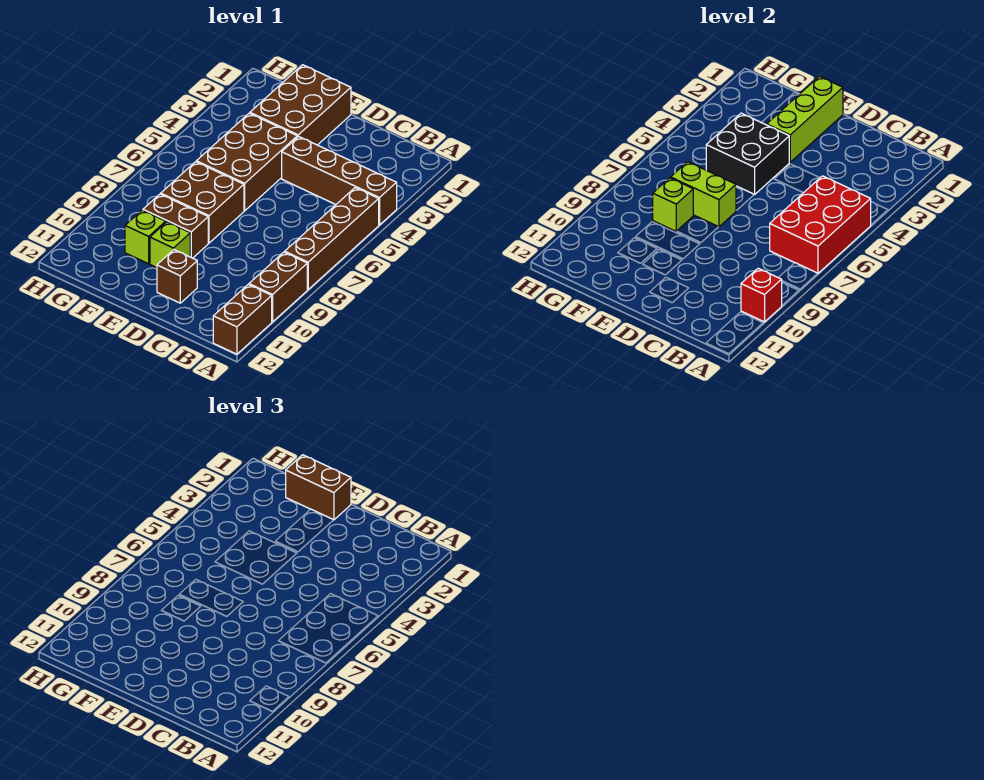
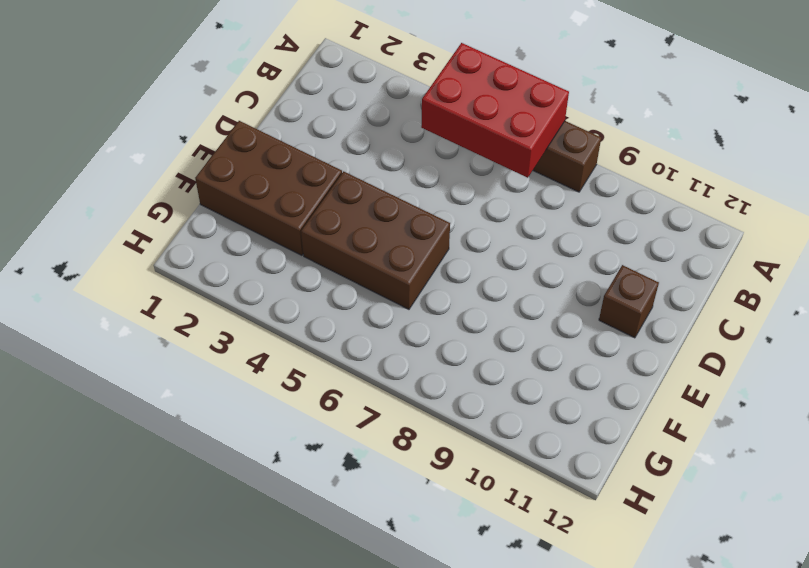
none -> brown brick A4:D4 level 1
none -> brown brick A9:A10 level 1
none -> brown brick A11:A12 level 1

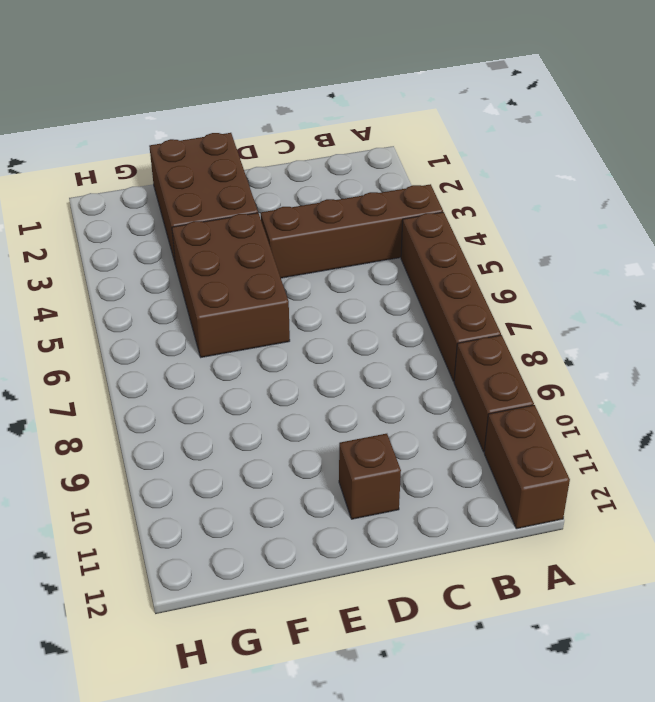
none -> brown brick E7:F8 level 1
none -> brown brick E9:F9 level 1
none -> lime brick E10 level 1

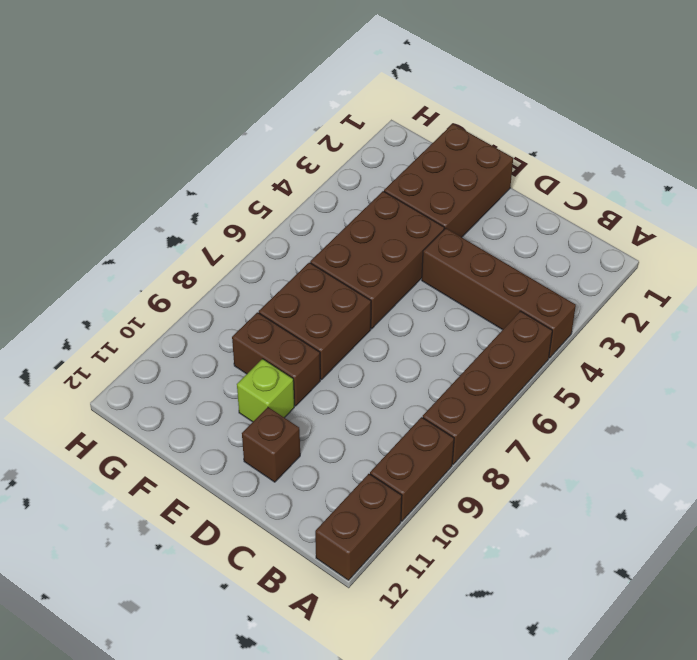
none -> lime brick F10 level 1
none -> red brick A5:B7 level 2
none -> red brick A10 level 2

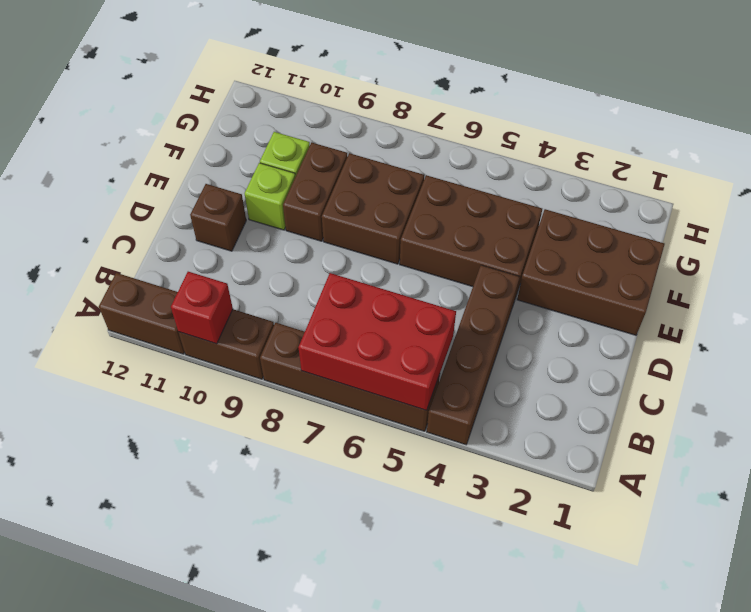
none -> lime brick E1:E3 level 2
none -> black brick E4:F5 level 2
none -> lime brick E7:F7 level 2

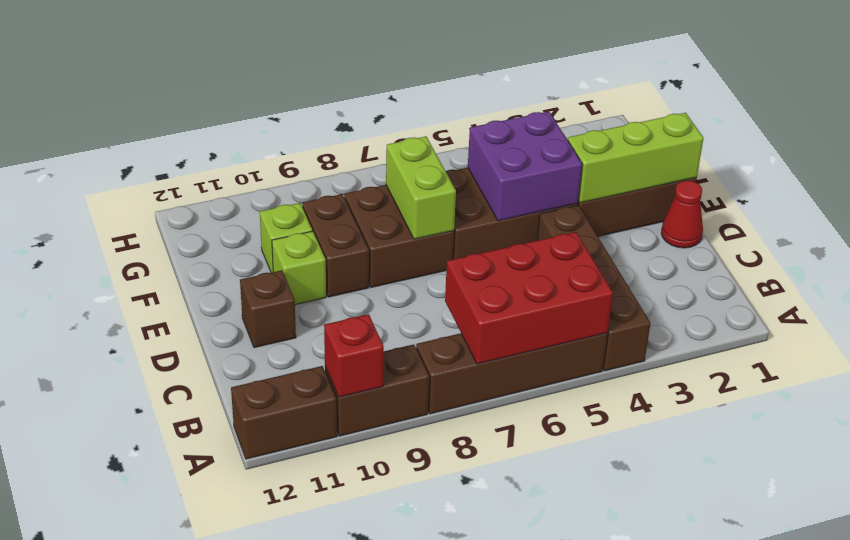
red cone D1 level 1 -> none
purple brick E4:F5 level 2 -> black brick E4:F5 level 2
none -> lime brick F8 level 2
none -> brown brick E1:F1 level 3

